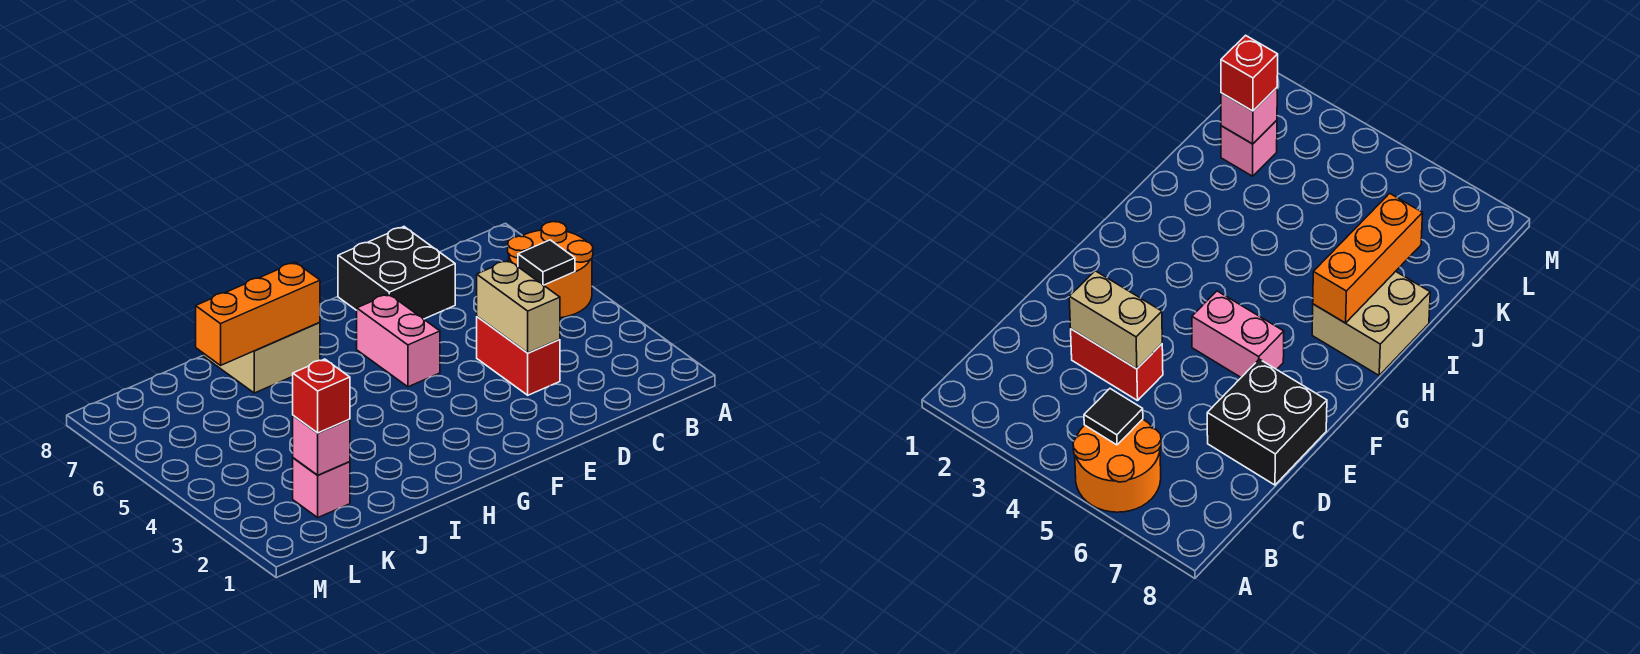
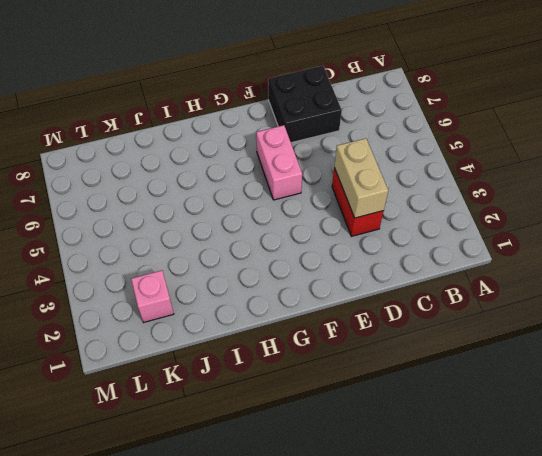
none -> orange round brick A5:B6 level 1
none -> tan brick H7:I8 level 1

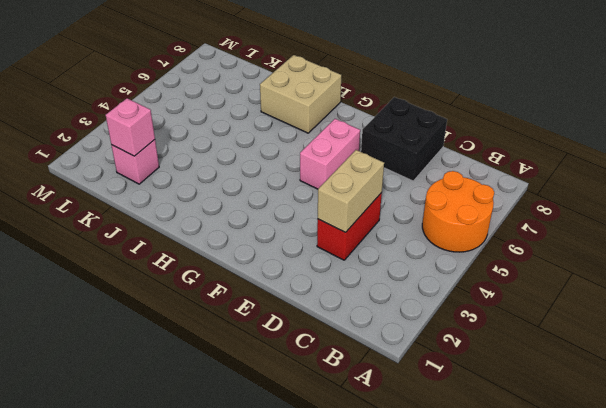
none -> black tile B5 level 2
none -> orange brick H7:J7 level 2

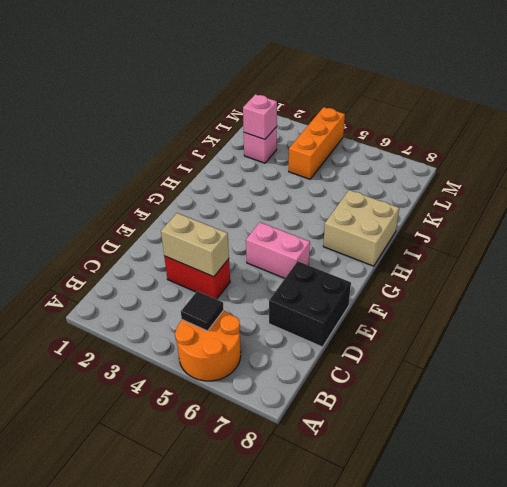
orange brick K4:M4 level 1 -> orange brick H7:J7 level 2
none -> red brick K2 level 3

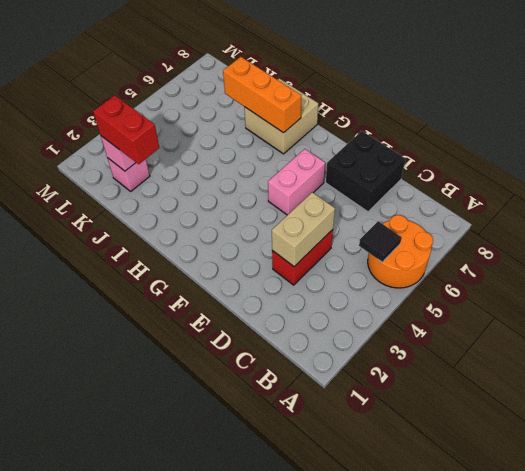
red brick J2:K2 level 3 -> red brick K2 level 3

